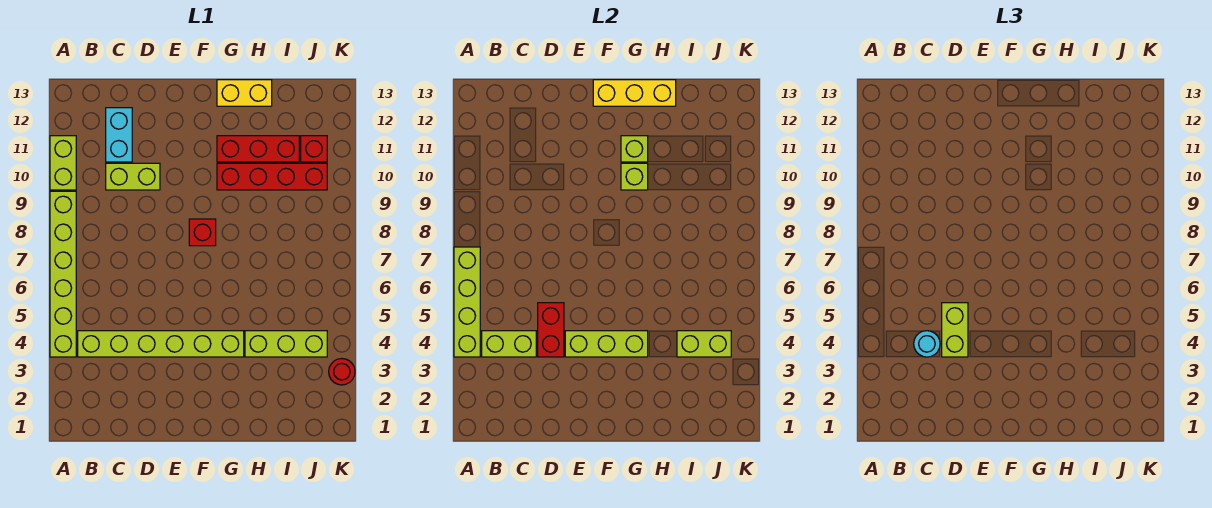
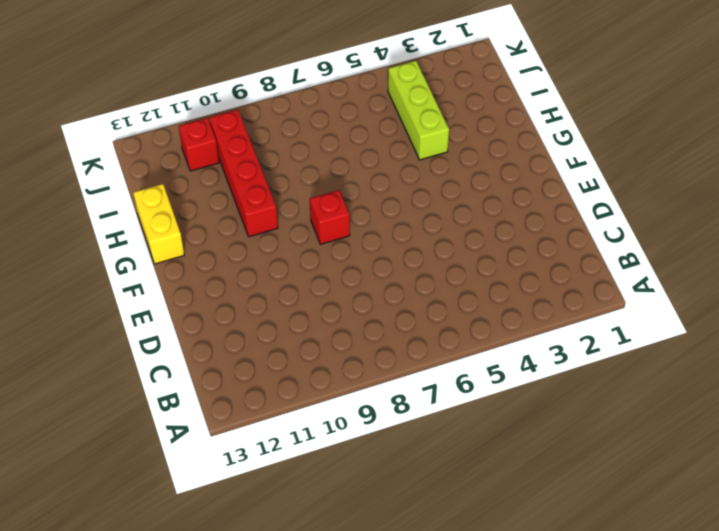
none -> lime brick A4:A9 level 1
none -> lime brick A10:A11 level 1
none -> lime brick B4:G4 level 1

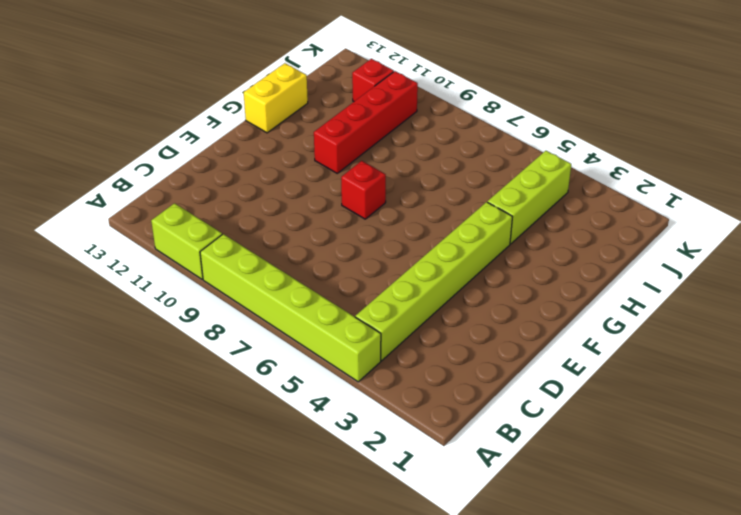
none -> lime brick C10:D10 level 1
none -> cyan brick C11:C12 level 1
none -> red brick G11:I11 level 1

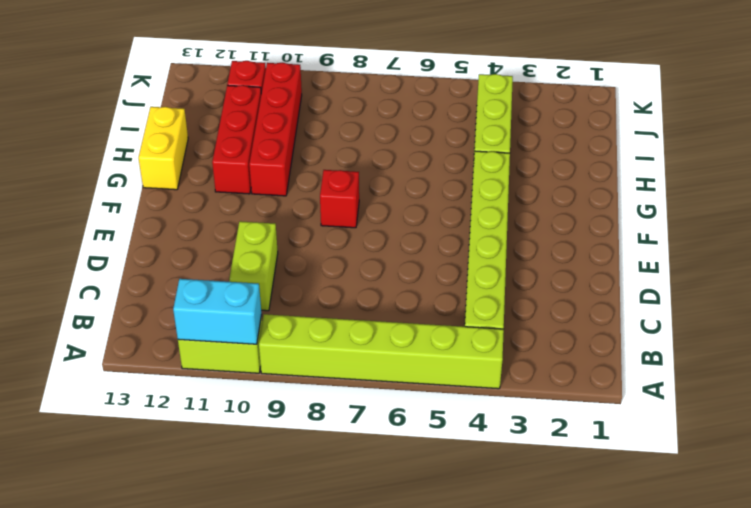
cyan brick A10:A11 level 2 -> cyan brick C11:C12 level 1
none -> red round brick K3 level 1
none -> lime brick A4:A7 level 2
none -> lime brick B4:C4 level 2

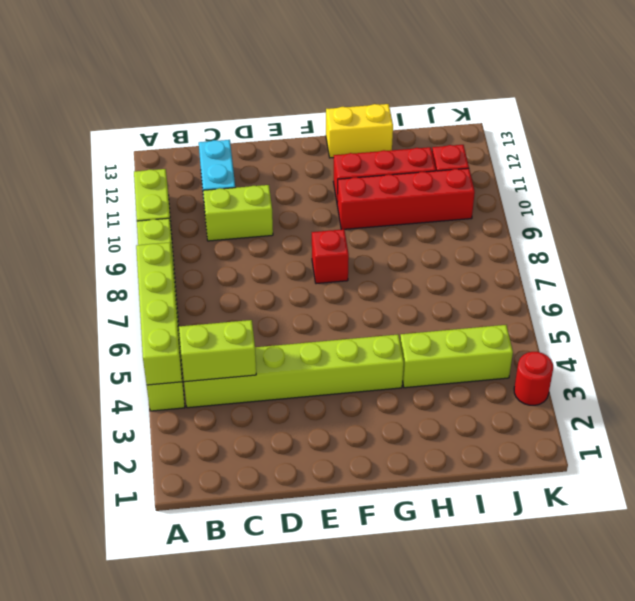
none -> red brick D4:D5 level 2
none -> lime brick E4:G4 level 2
none -> yellow brick F13:H13 level 2

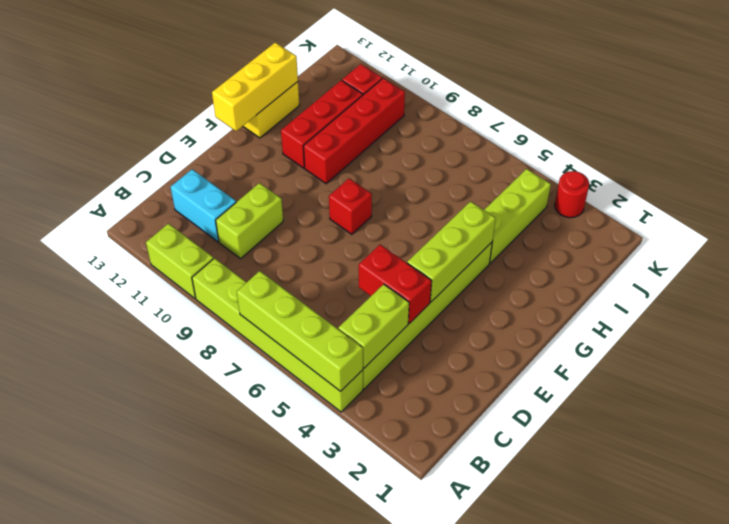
none -> lime brick G10 level 2
none -> lime brick G11 level 2
none -> lime brick I4:J4 level 2

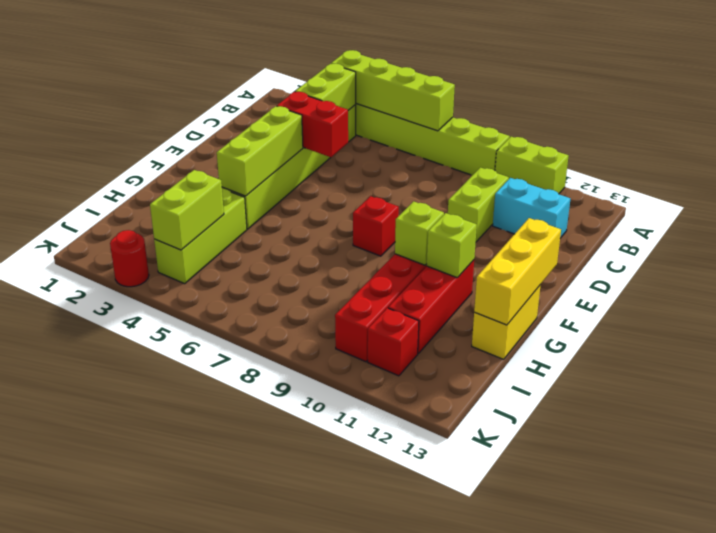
none -> cyan round brick C4 level 3
none -> lime brick D4:D5 level 3

